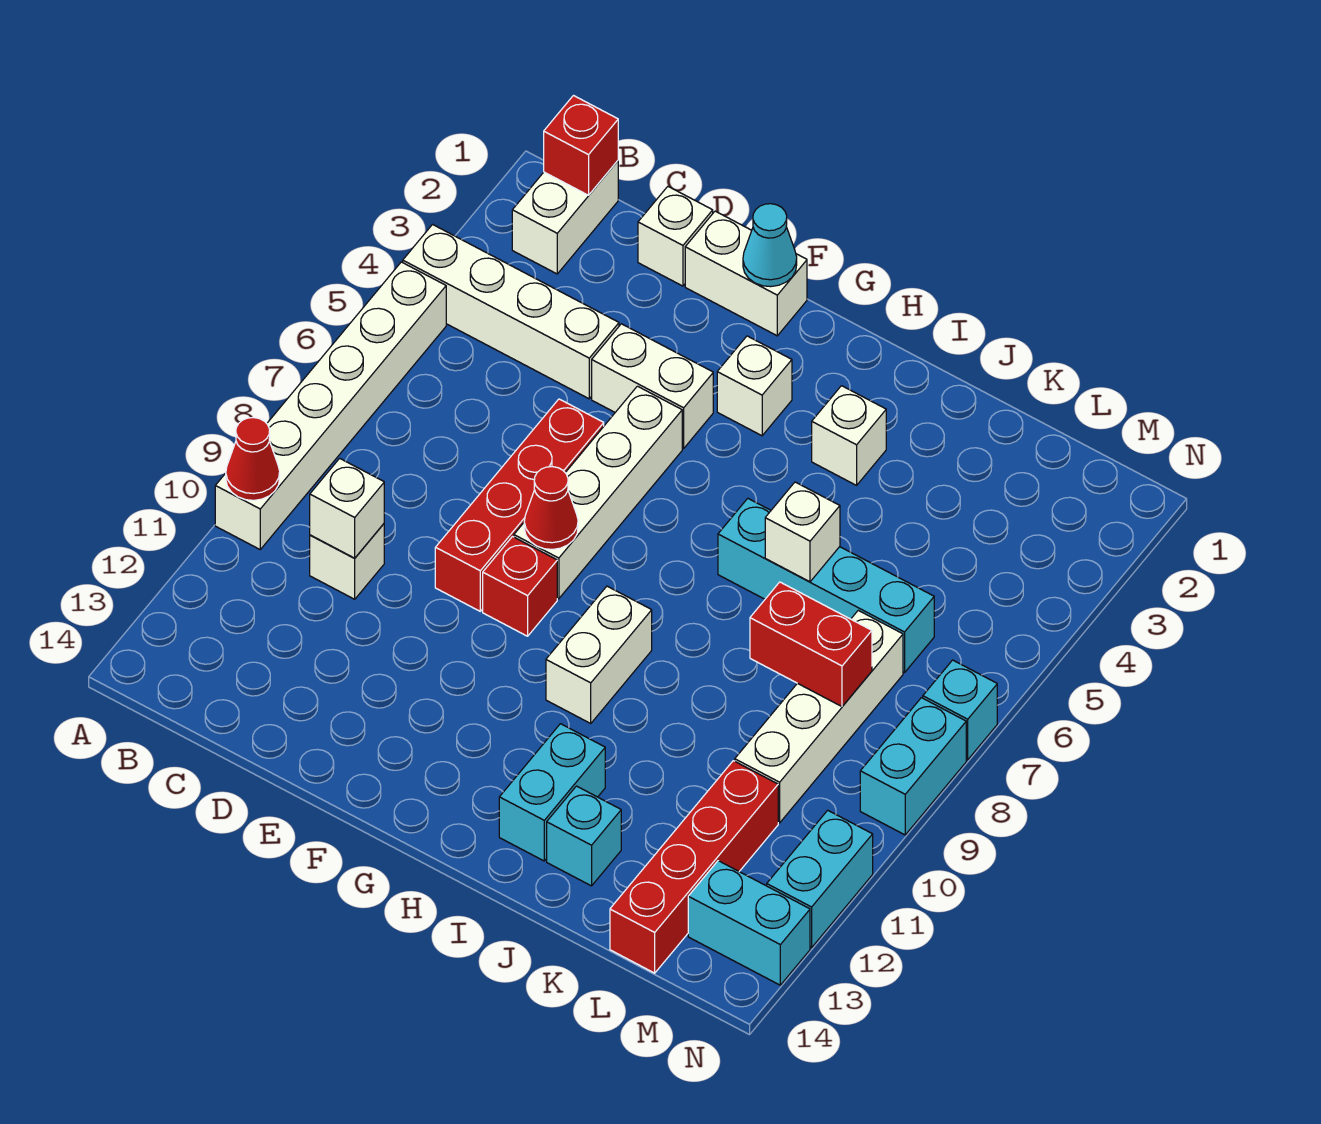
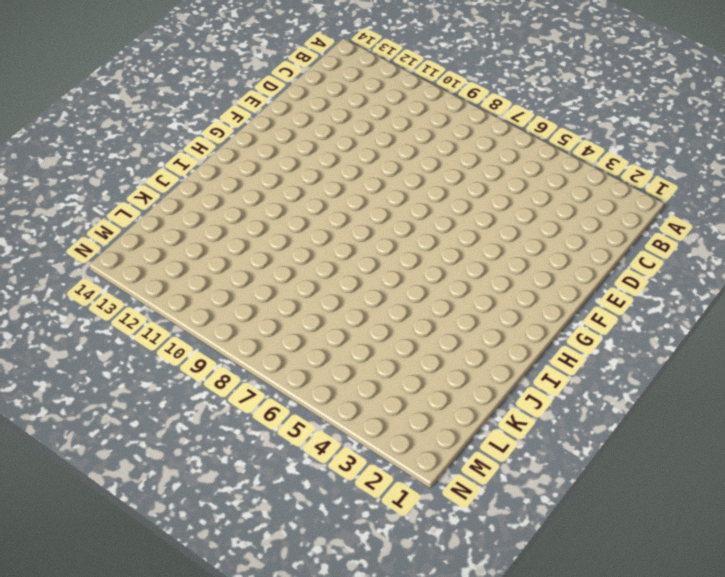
none -> white brick A4:D4 level 1
none -> white brick A5:A10 level 1
none -> white brick B1:B2 level 1

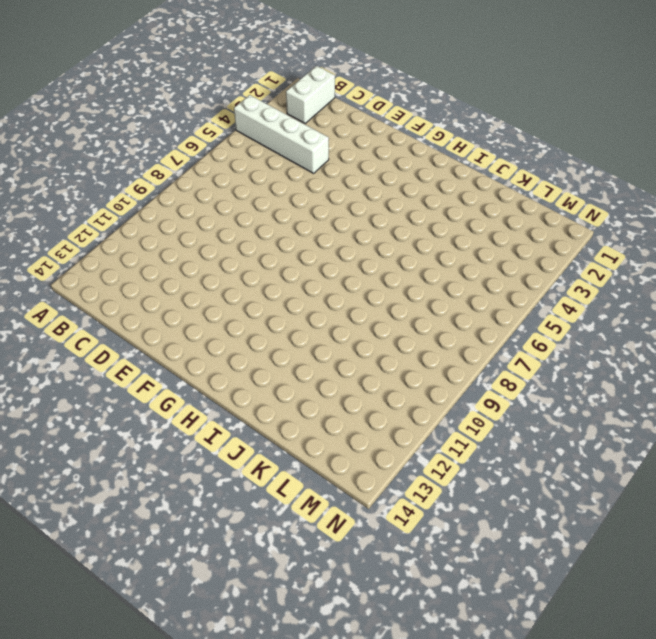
none -> white brick A5:A10 level 1
none -> white brick C10 level 1
none -> white brick D1 level 1

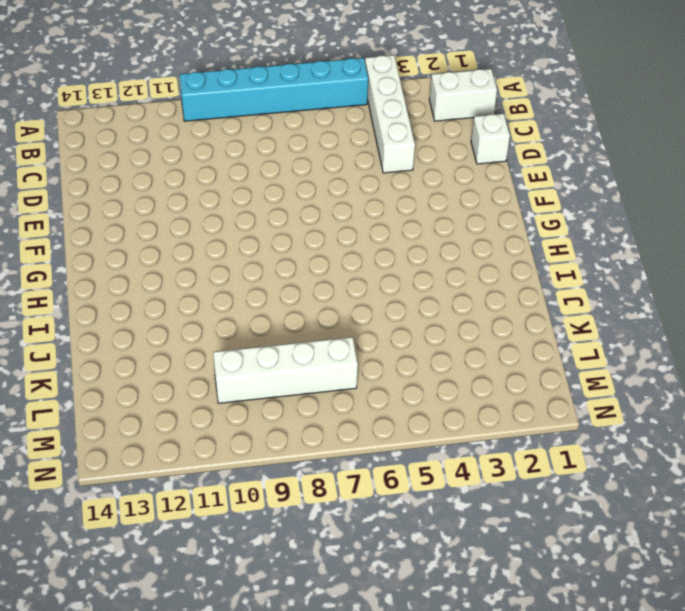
cyan brick A5:A10 level 1 -> white brick A5:A10 level 1
none -> white brick C10 level 1
none -> white brick E1:F1 level 1
none -> white brick E4:F4 level 1

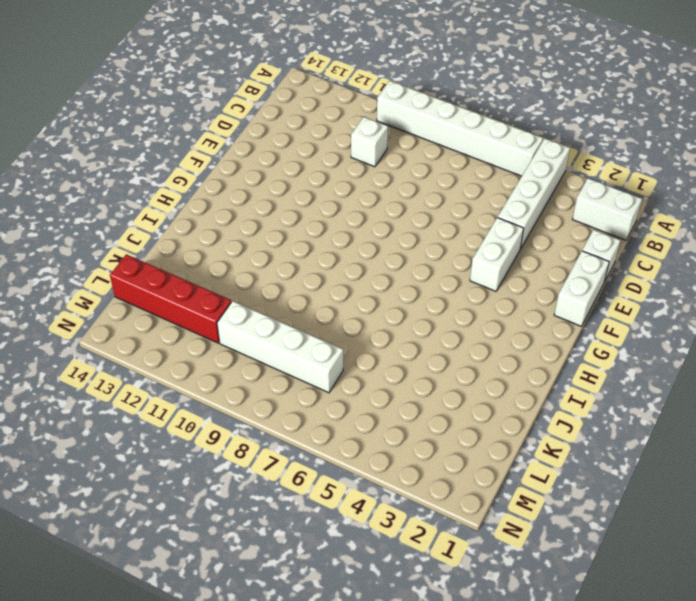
none -> red brick E6:E9 level 1
none -> white brick F5:F8 level 1
none -> red brick F9 level 1

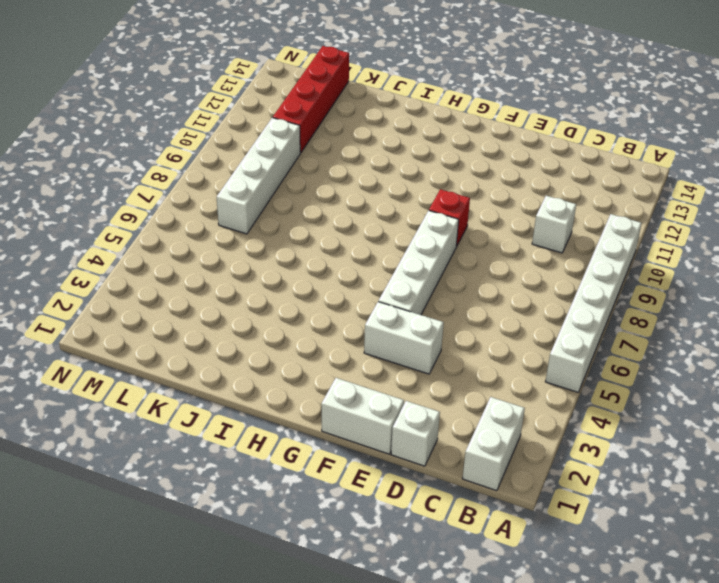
none -> white brick A4:D4 level 1
none -> red brick E6:E9 level 1
none -> white brick G3 level 1

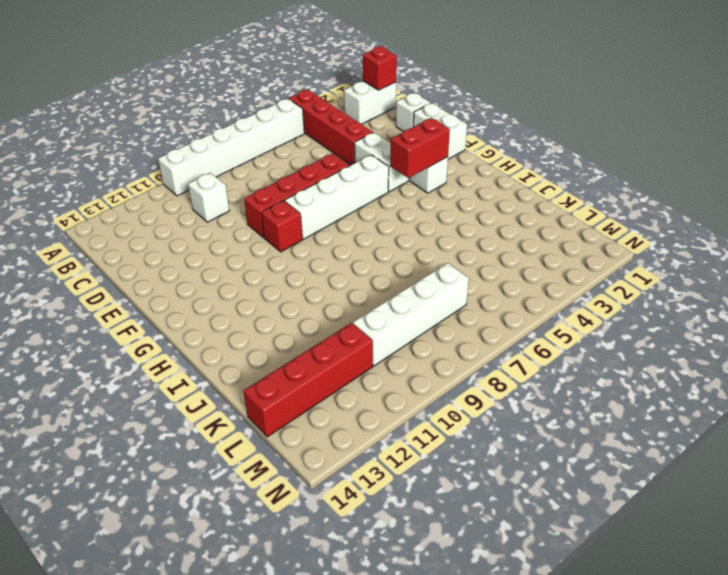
red brick A4:D4 level 1 -> white brick A4:D4 level 1
red brick G3:G4 level 2 -> red brick K8:L8 level 2
none -> white brick H9:H10 level 1
none -> white brick I3 level 1
none -> cyan brick I6:L6 level 1

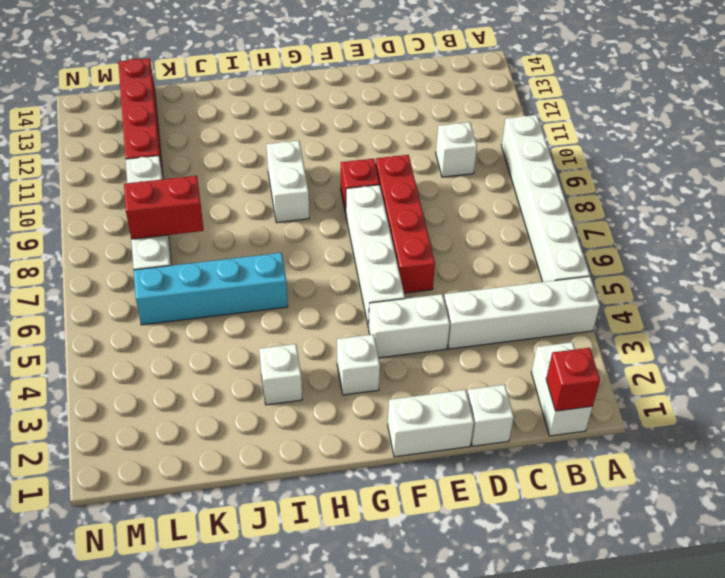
none -> cyan brick I12:I13 level 1
none -> cyan brick J13 level 1
none -> cyan brick M13:N13 level 1

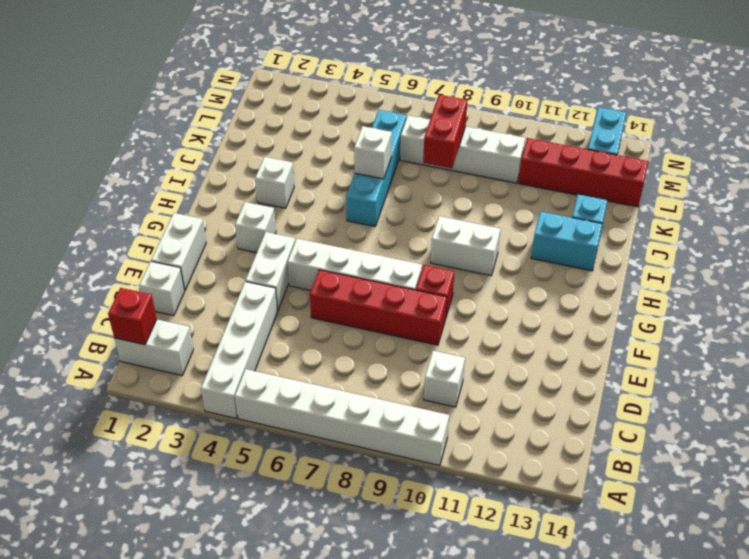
none -> cyan brick N7 level 1
none -> cyan brick N8:N9 level 1
none -> cyan brick N11:N12 level 1

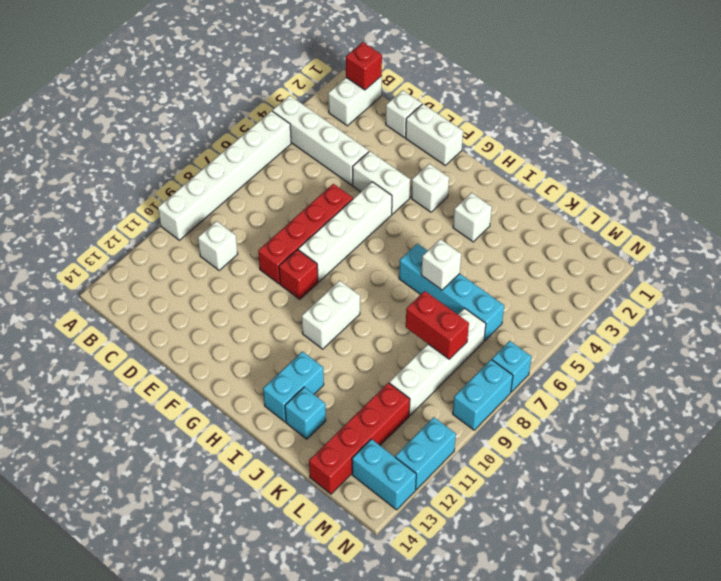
none -> red cone A10 level 2
none -> white brick C10 level 2
none -> cyan cone F1 level 2

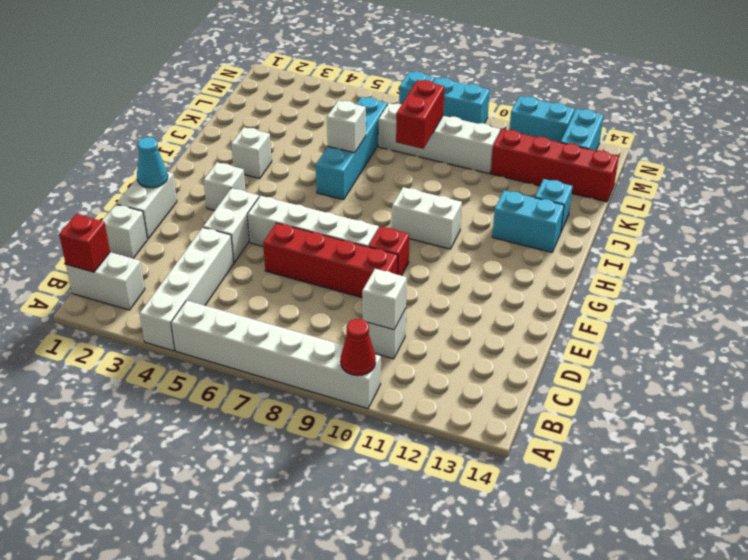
none -> red cone F8 level 2

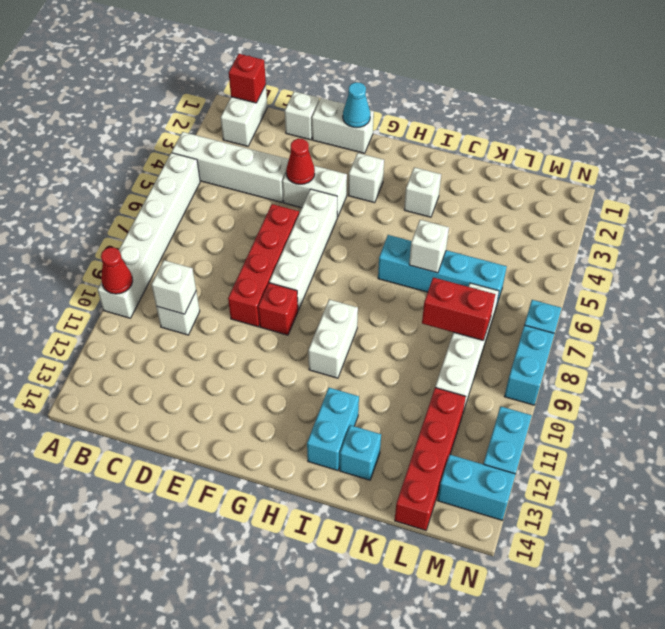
red cone E4 level 2 -> red cone F8 level 2

